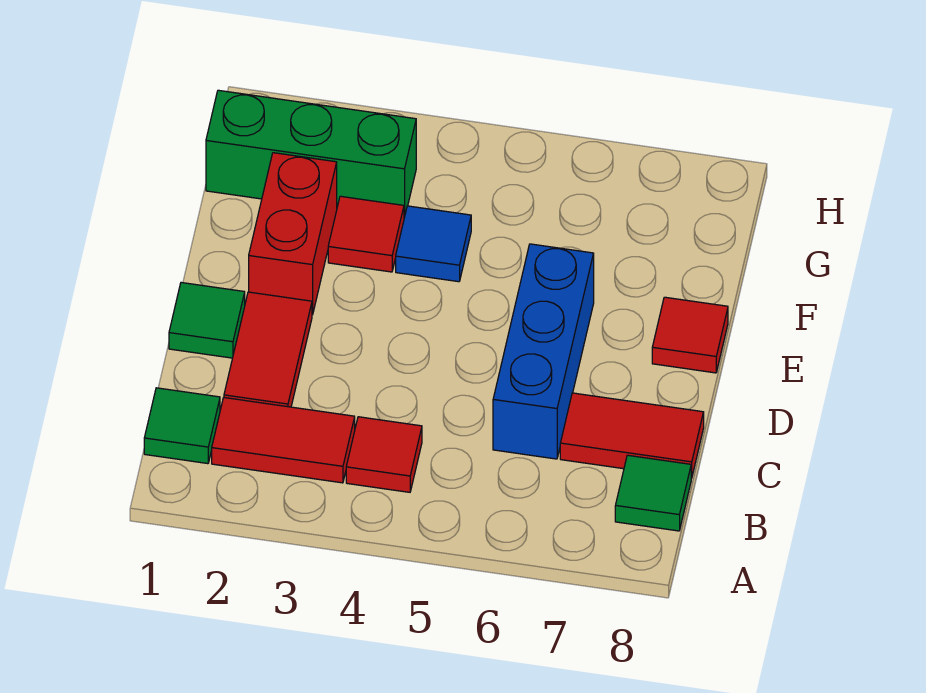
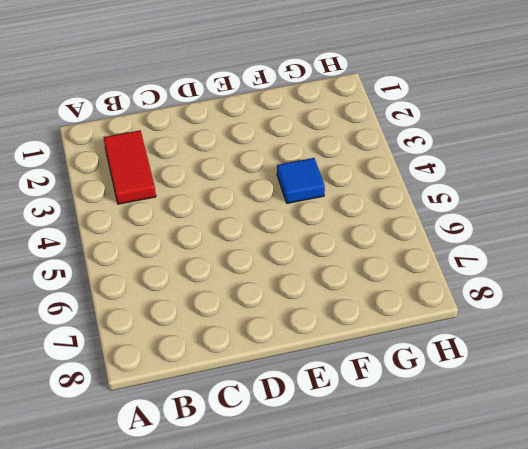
none -> green tile B1 level 1
none -> red tile B4 level 1
none -> green tile B8 level 1

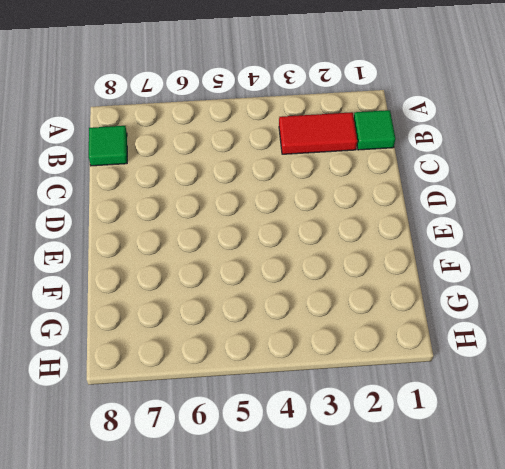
none -> red tile B4 level 1
none -> red tile C2:D2 level 1
none -> blue brick C6:E6 level 1

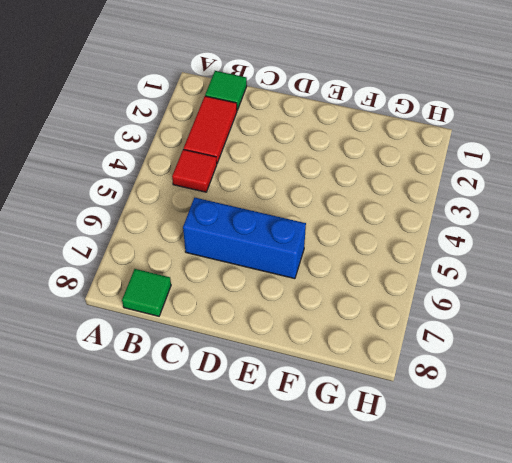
none -> red tile C2:D2 level 1
none -> red tile C7:C8 level 1
none -> green tile D1 level 1

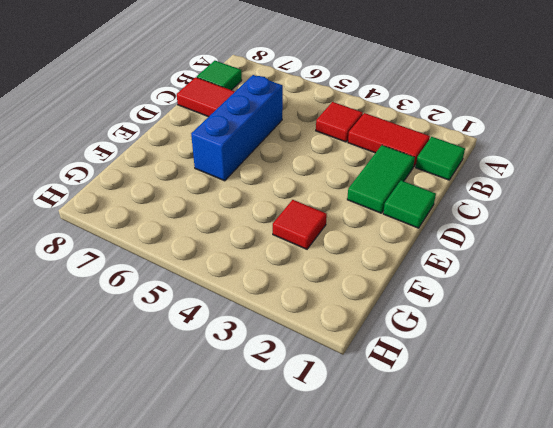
green tile C2:D2 level 1 -> red tile C2:D2 level 1
none -> red brick E2:F2 level 1
none -> red tile E8 level 1
none -> blue tile F4 level 1

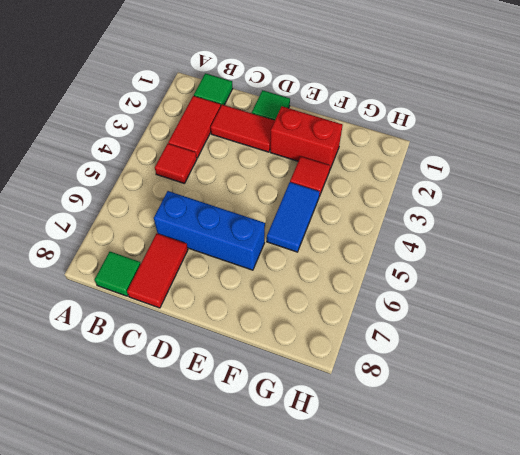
blue tile F4:F5 level 1 -> blue tile F4 level 1
none -> red tile E8 level 1
none -> green brick G1:G3 level 1

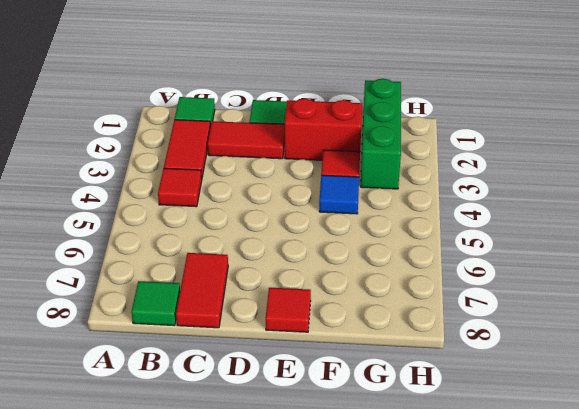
none -> blue brick C6:E6 level 1

